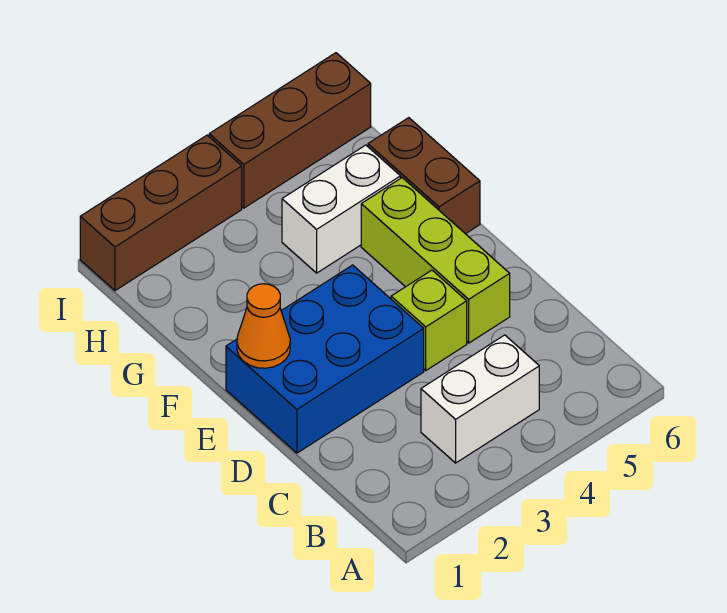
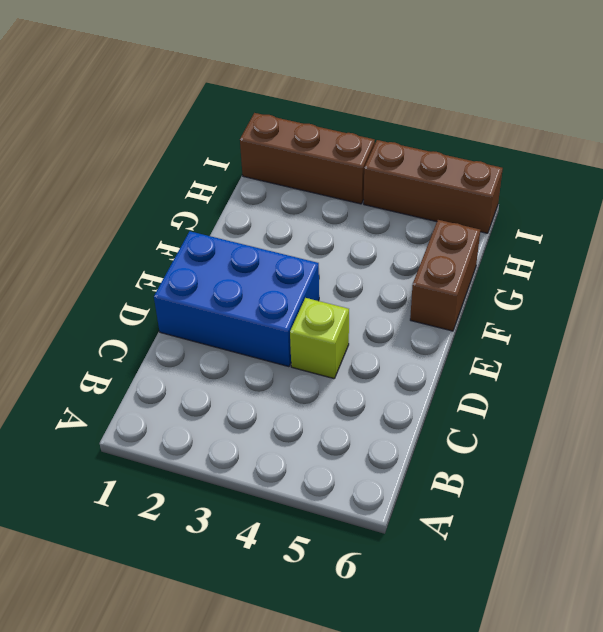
none -> white brick B3:B4 level 1
none -> lime brick D5:F5 level 1

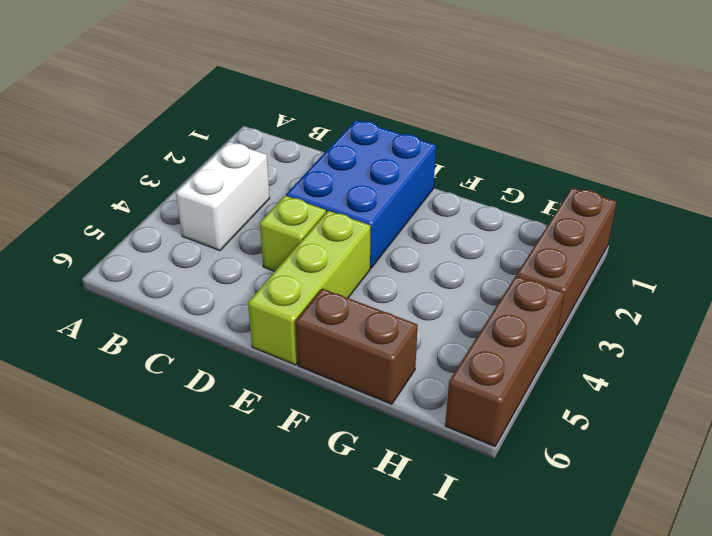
lime brick E4:E6 level 1 -> lime brick D5:F5 level 1
none -> white brick G4:G5 level 1
none -> orange cone E1 level 2

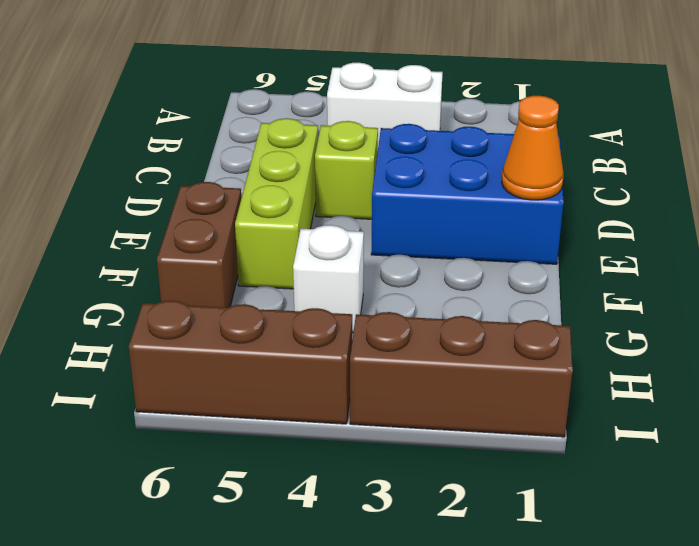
white brick G4 level 1 -> white brick G4:G5 level 1

